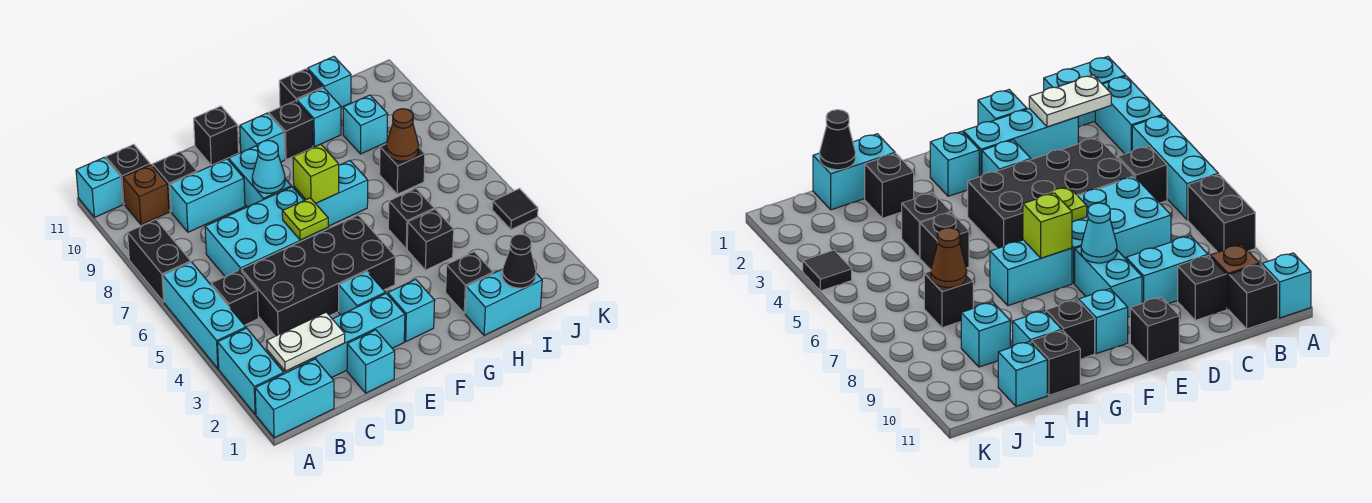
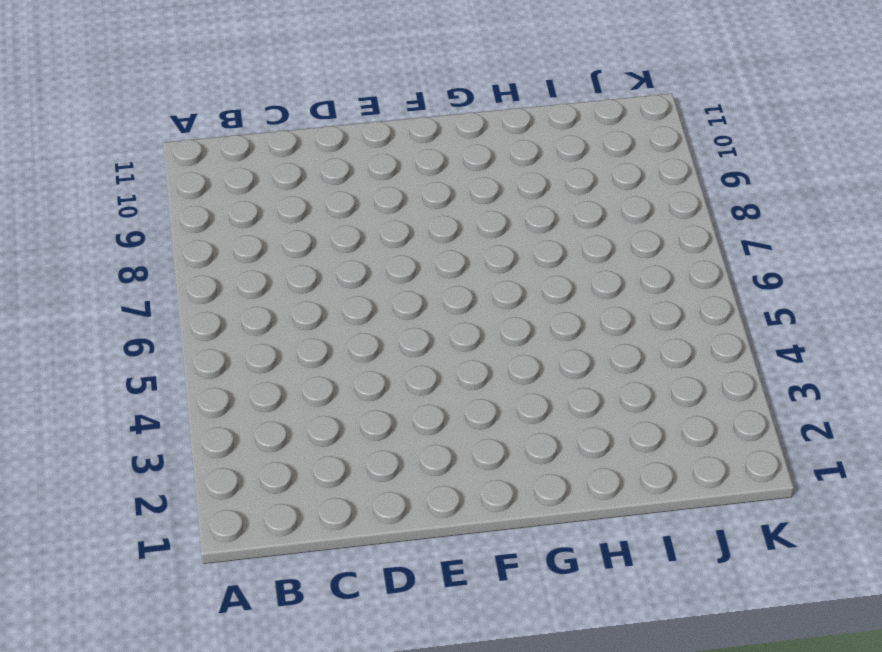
none -> cyan brick A1:B1 level 1
none -> cyan brick A2:A3 level 1
none -> cyan brick A4:A6 level 1
none -> black brick A7:A8 level 1

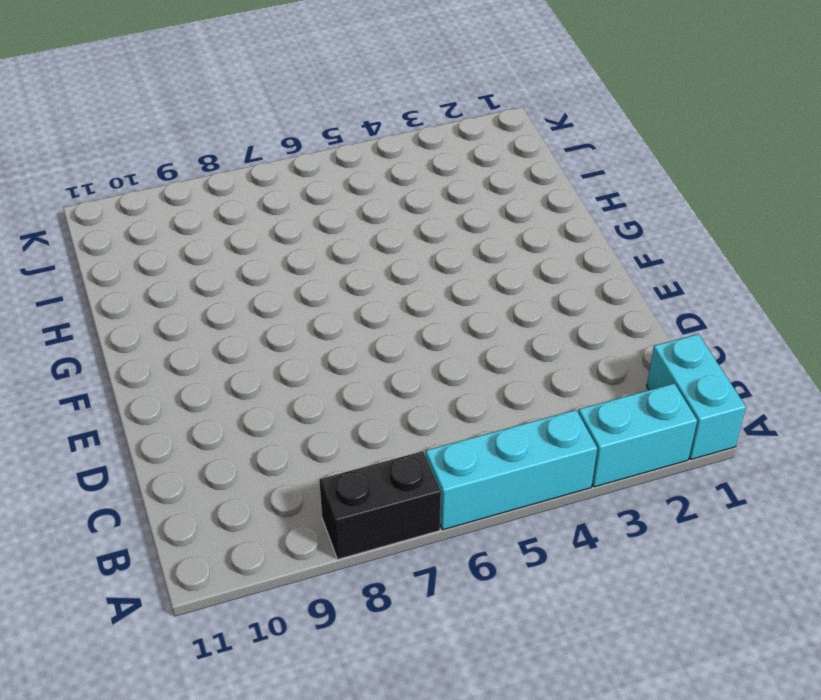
none -> cyan brick A11 level 1
none -> black brick B5 level 1
none -> brown brick B10 level 1
none -> black brick B11 level 1

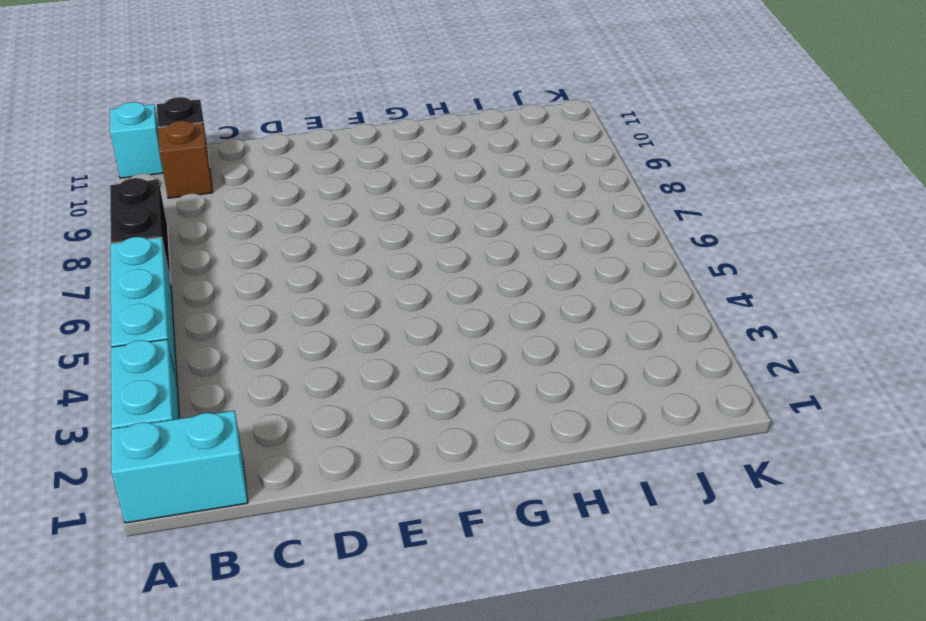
none -> black brick B5 level 1
none -> cyan brick C2:E2 level 1
none -> black brick C4:F5 level 1
none -> cyan brick C6:E7 level 1

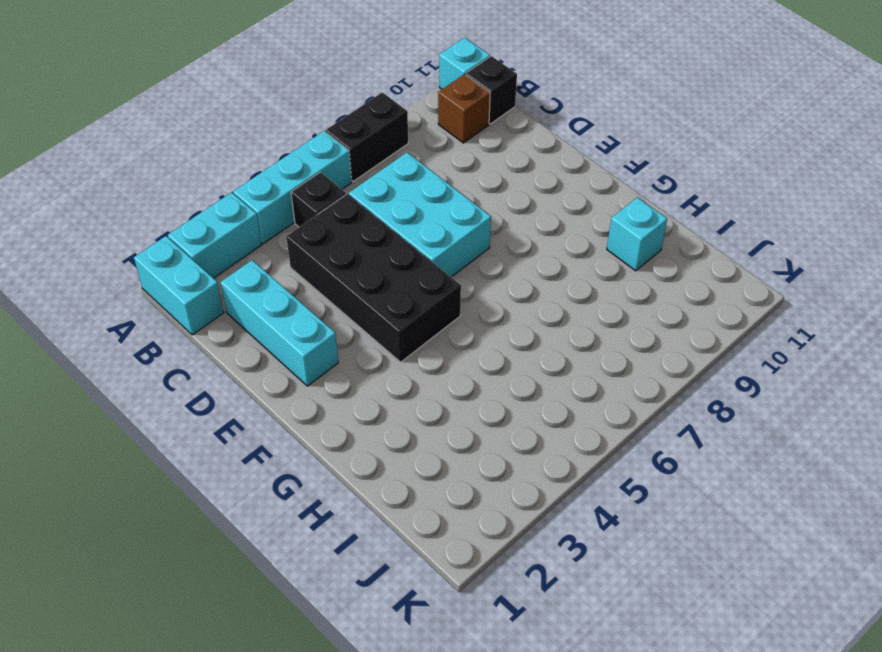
none -> cyan brick C9:D9 level 1
none -> black brick C10 level 1
none -> cyan brick D1 level 1
none -> cyan brick E3 level 1

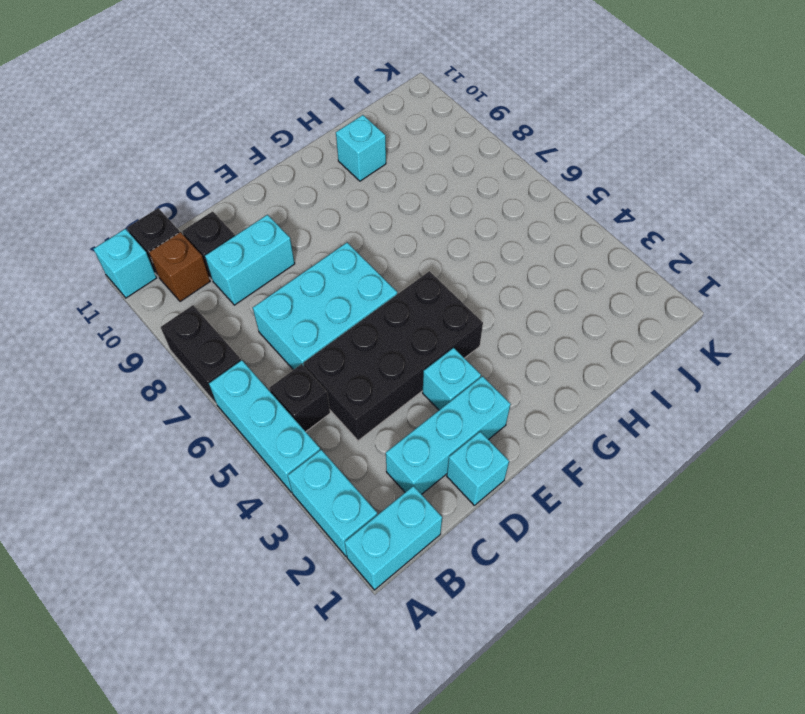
none -> cyan brick E8:E9 level 1
none -> black brick E11 level 1
none -> cyan brick F2 level 1
none -> cyan brick F7:G7 level 1

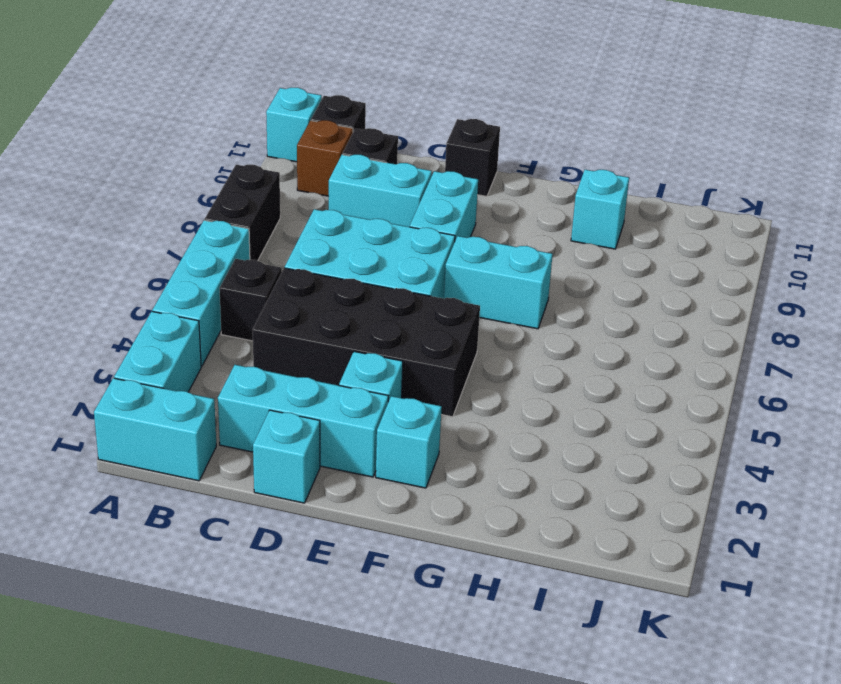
none -> cyan brick F10 level 1
none -> black brick G10 level 1
none -> cyan brick H1:I1 level 1
none -> black brick H2 level 1

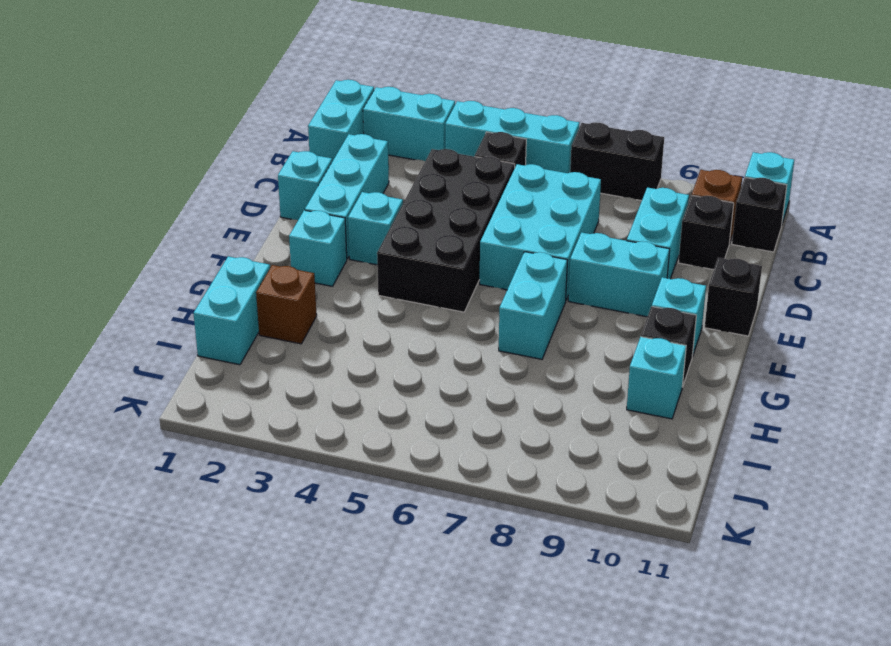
brown brick H2 level 1 -> black brick H2 level 1
none -> black brick H4 level 1
none -> black brick H5 level 1
none -> black brick H11 level 1
none -> black brick I7 level 1

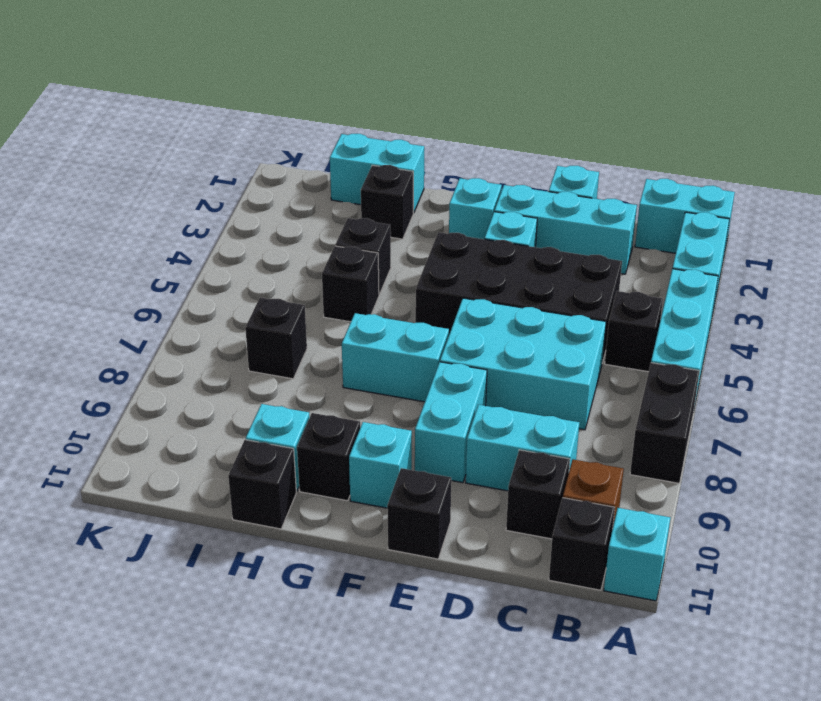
none -> cyan brick I9 level 1
none -> cyan brick I11 level 1
none -> black tile K4 level 1
none -> white plate B2:C2 level 2

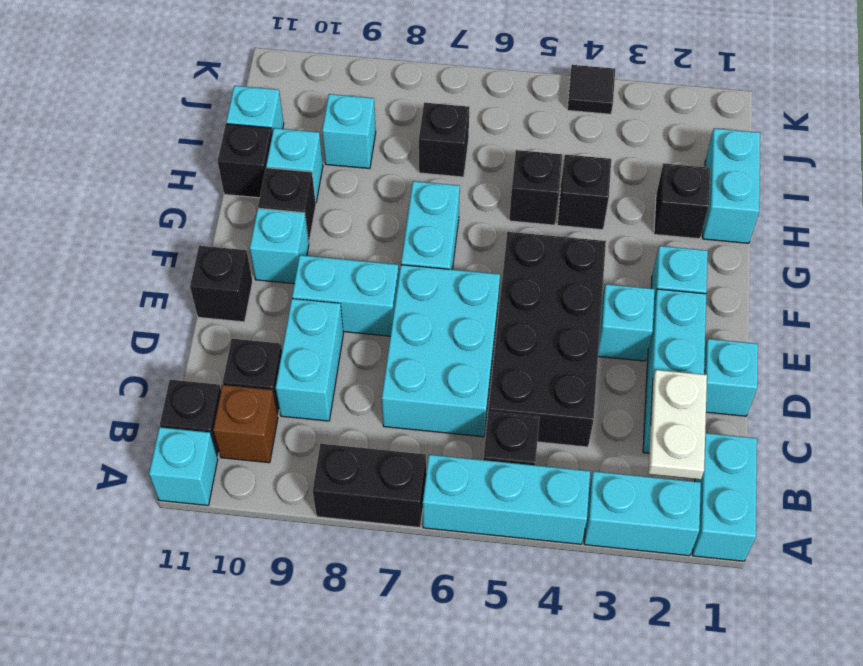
none -> lime plate E6 level 2
none -> cyan cone E8 level 2
none -> lime brick F7 level 2
none -> black cone I1 level 2

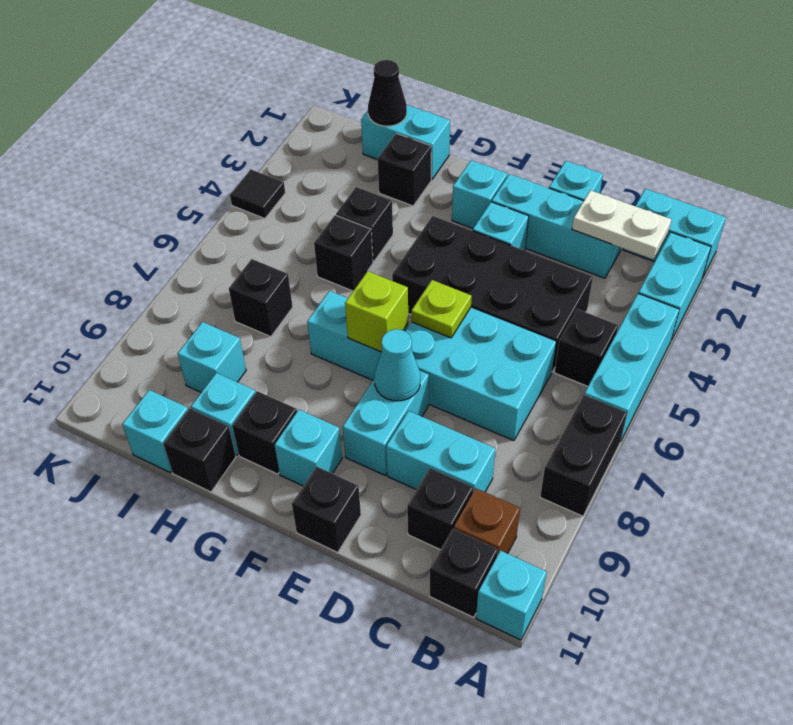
none -> brown cone I7 level 2

